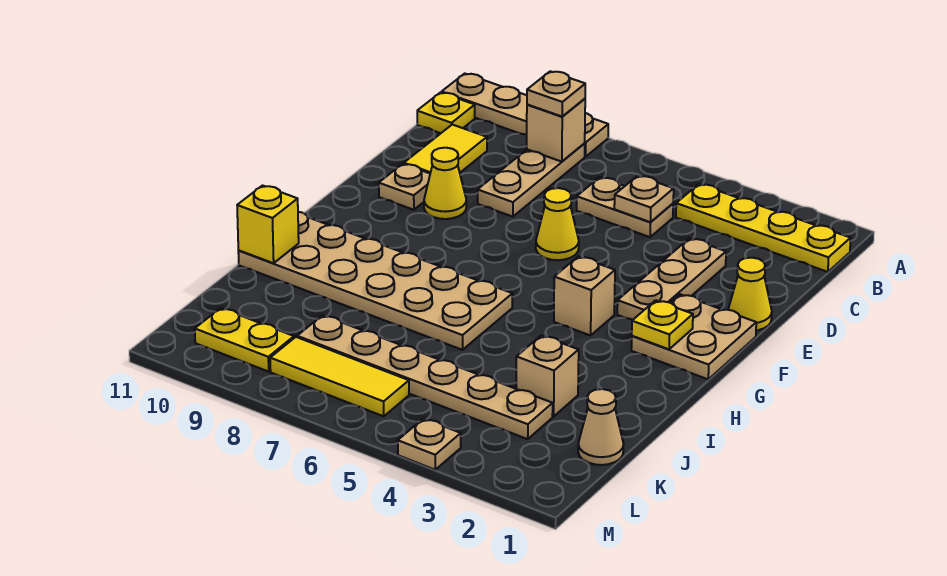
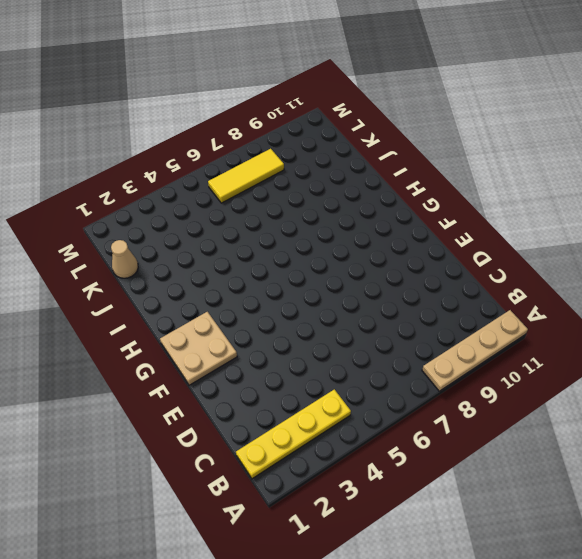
none -> tan plate B8:D8 level 1
none -> yellow plate B11 level 1
none -> tan plate C5:C6 level 1

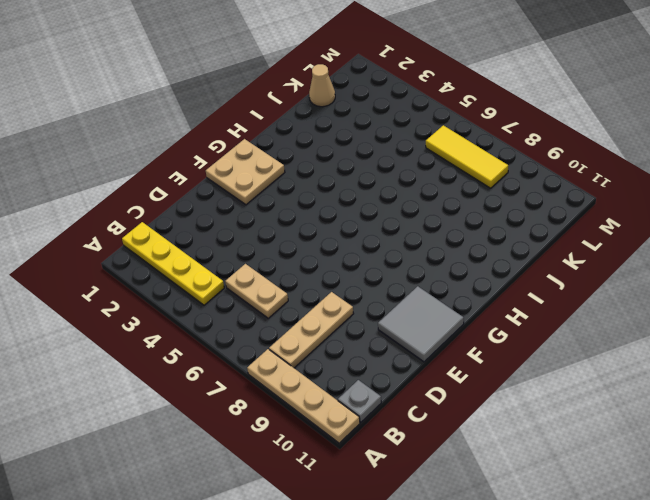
grey plate B11 level 1 -> yellow plate B11 level 1
grey tile E10:F11 level 1 -> tan plate E10 level 1
none -> yellow tile C10:D10 level 1
none -> tan plate D3:F3 level 1
none -> yellow cone E1 level 1

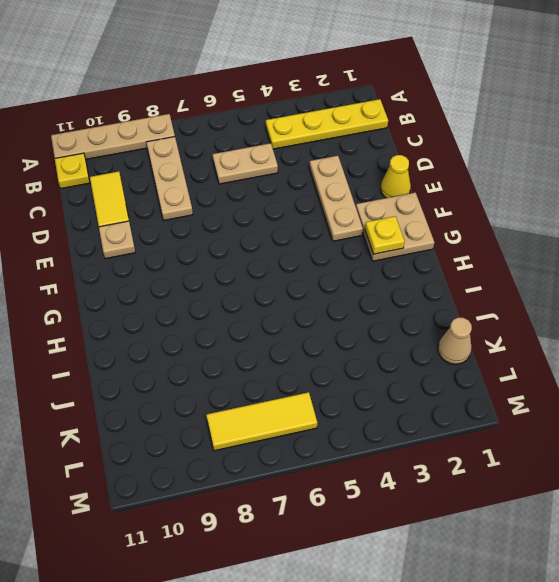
none -> yellow cone E6 level 1
none -> yellow cone E9 level 1
none -> tan brick G4 level 1

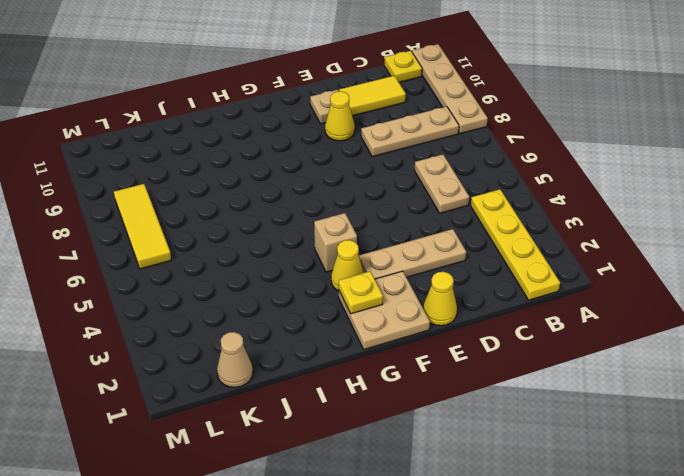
yellow cone G3 level 1 -> yellow cone E6 level 1
none -> tan plate H6:I11 level 1
none -> tan brick J3 level 1
none -> tan plate K3:K8 level 1

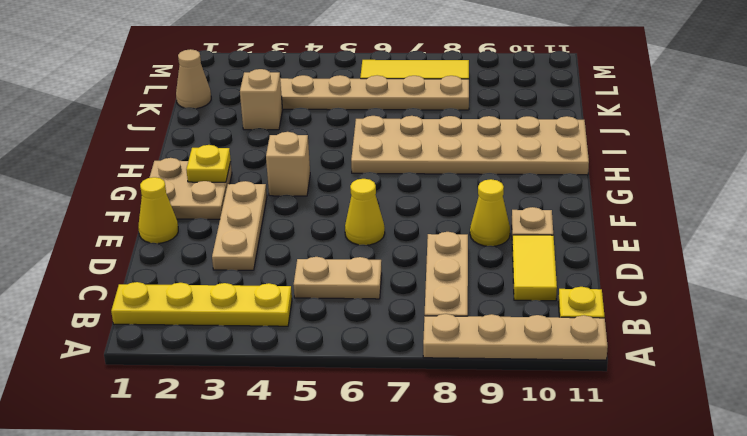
none -> yellow plate L9:L10 level 1
none -> tan plate M4 level 1
none -> tan brick B8 level 2

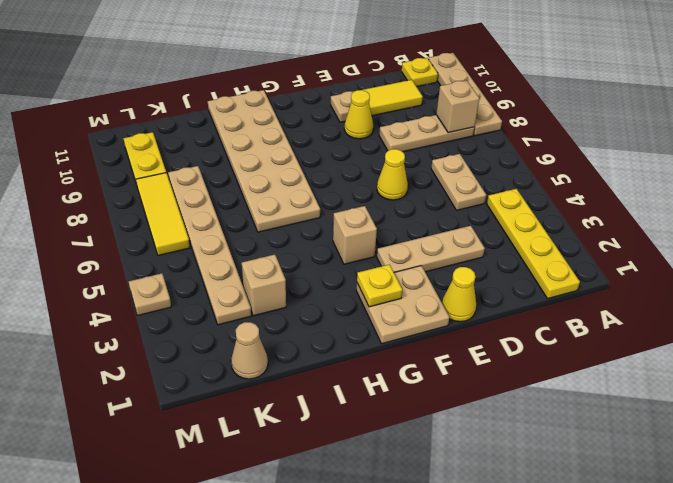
none -> tan plate C5 level 2
none -> yellow brick I11 level 2
none -> tan plate B8 level 3

